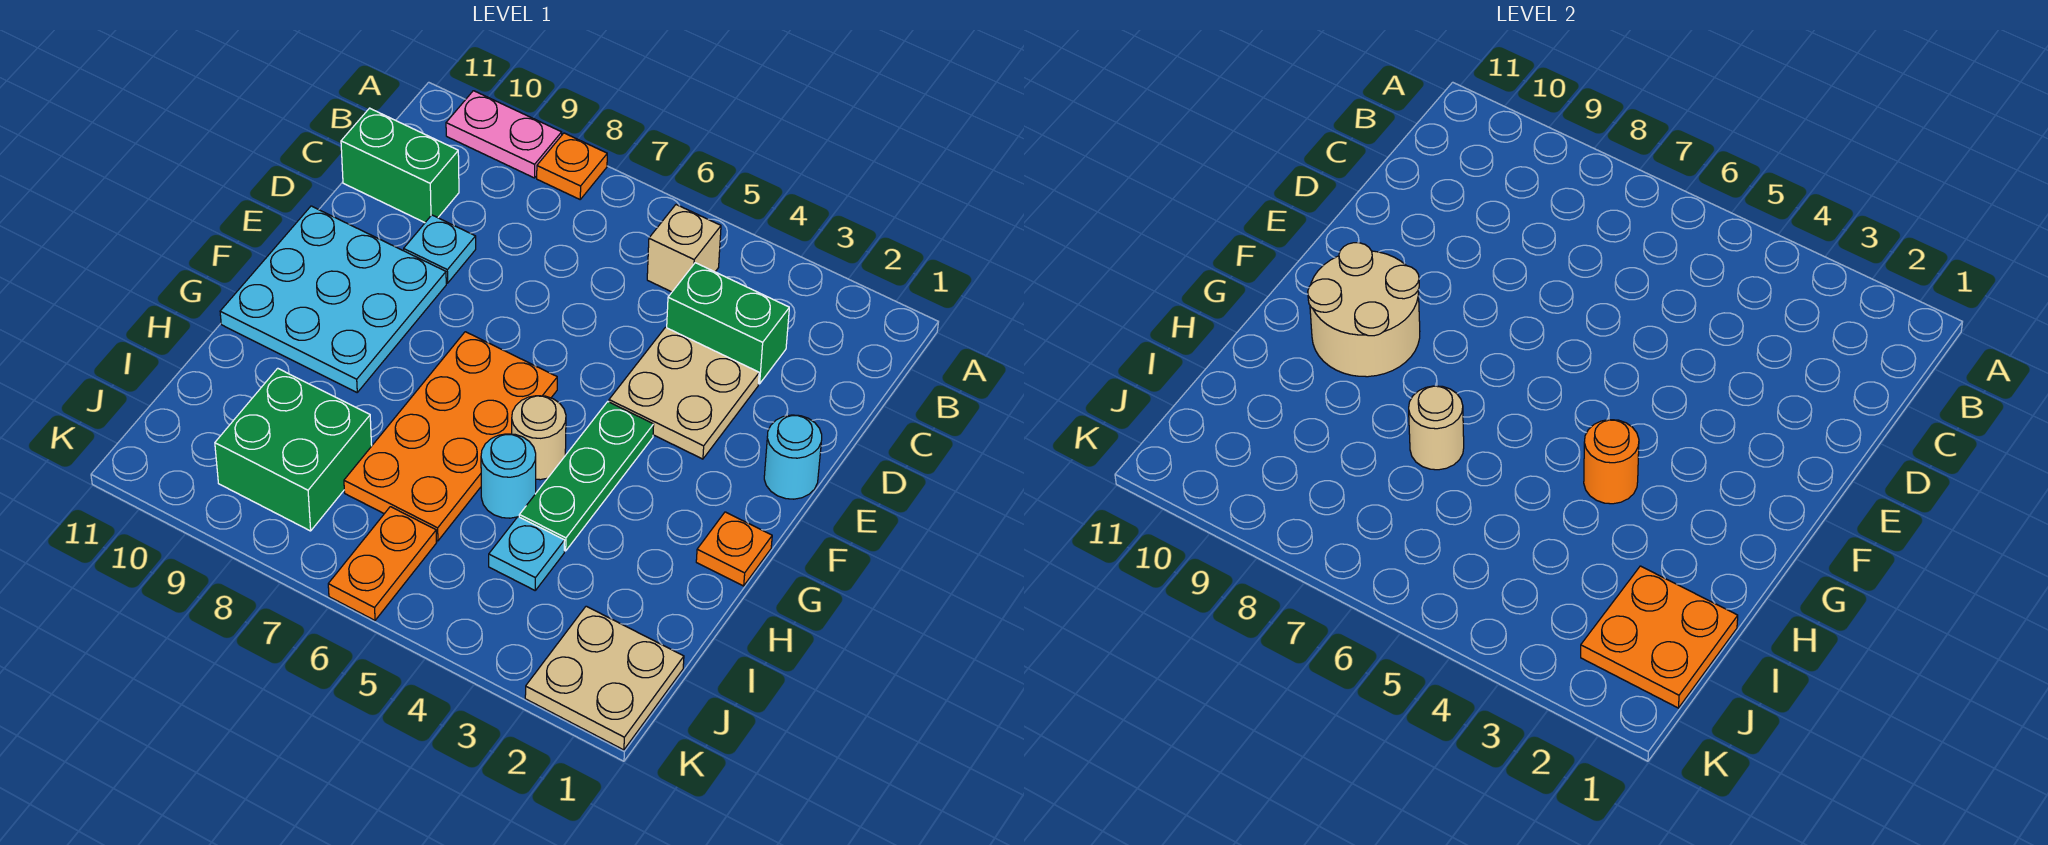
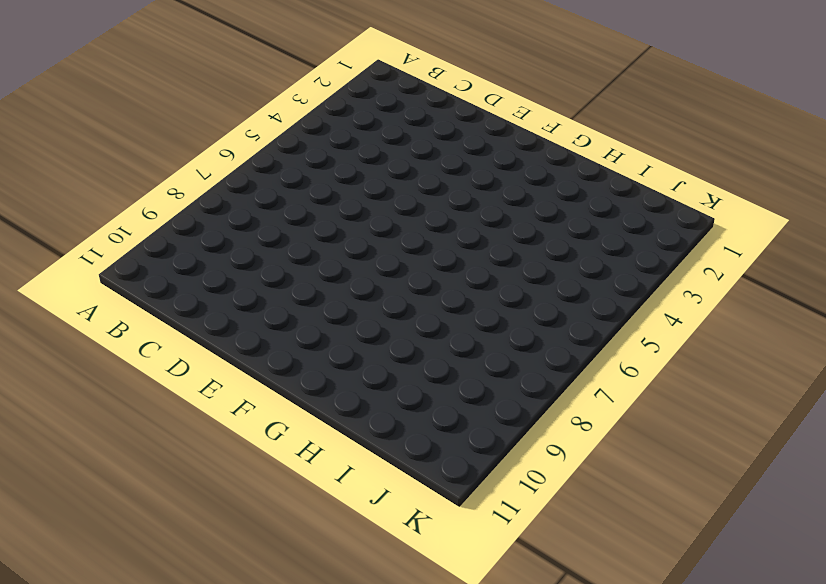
none -> orange plate A8 level 1
none -> pink plate A9:A10 level 1
none -> tan brick B5 level 1

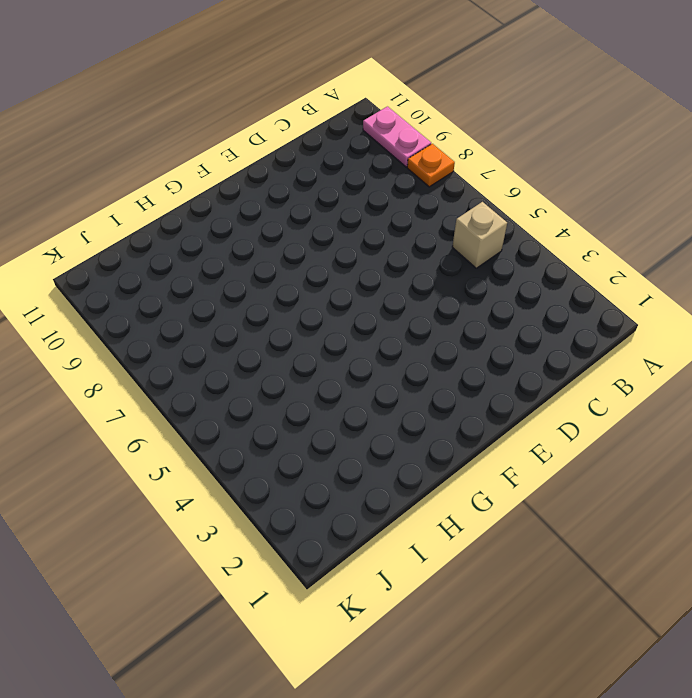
none -> green brick C3:C4 level 1
none -> green brick C10:C11 level 1
none -> tan plate D3:E4 level 1

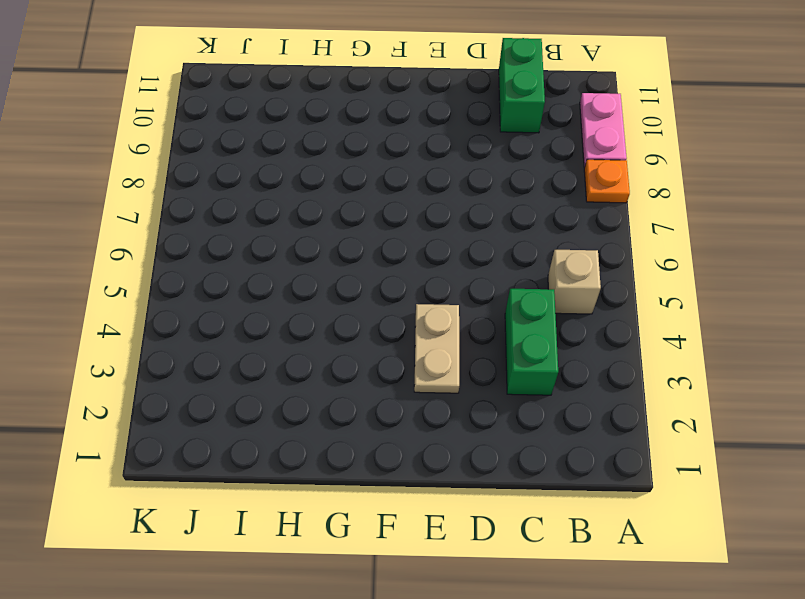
tan plate E3:E4 level 1 -> tan plate D3:E4 level 1
none -> cyan plate D9 level 1
none -> cyan round brick E1 level 1
none -> cyan plate E9:G11 level 1

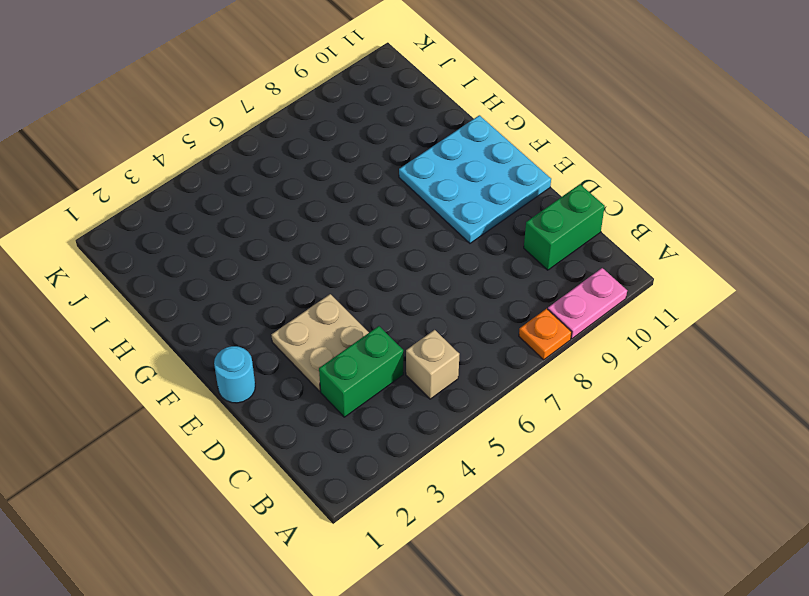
none -> cyan plate D9 level 1
none -> green plate F4:H4 level 1
none -> orange plate F6:I7 level 1

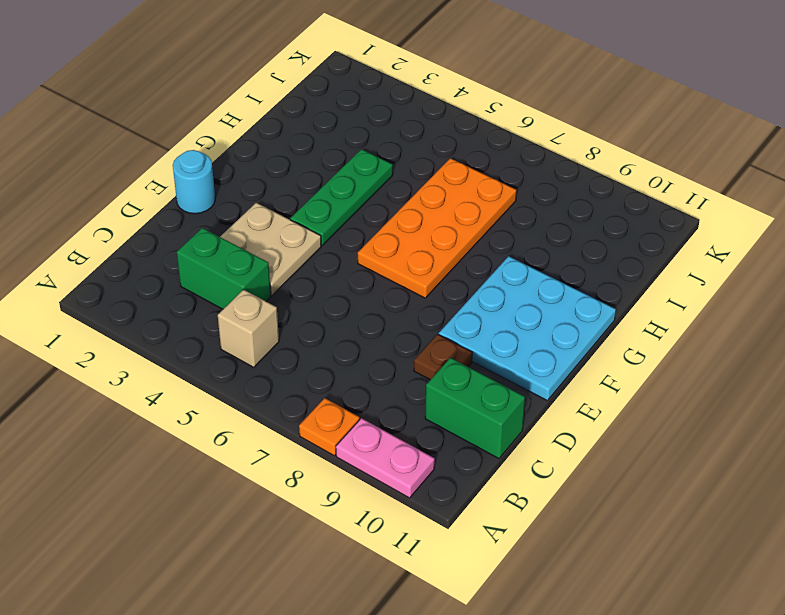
brown plate D9 level 1 -> cyan plate D9 level 1
none -> orange plate G1 level 1
none -> tan round brick G5 level 1
none -> cyan round brick H5 level 1

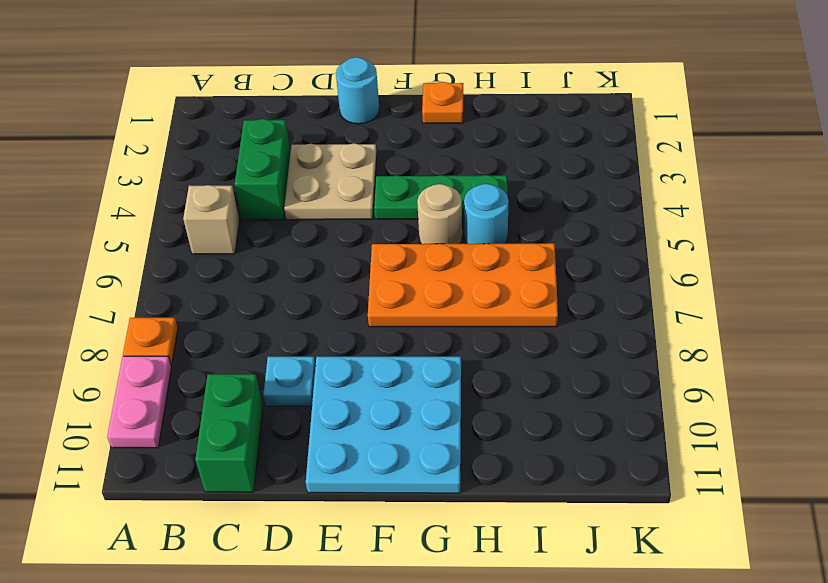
none -> cyan plate I4 level 1
none -> green brick I8:J9 level 1
none -> tan plate J1:K2 level 1

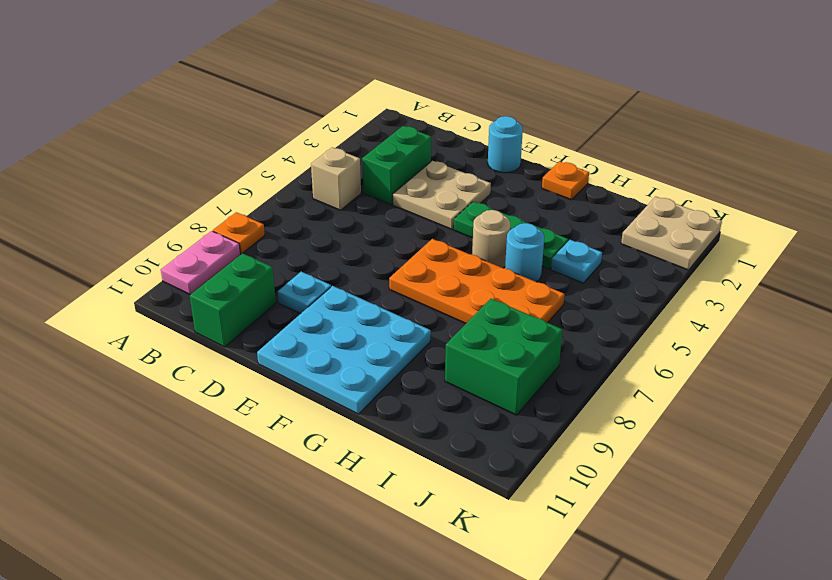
none -> orange plate J6:K6 level 1
none -> tan round brick F9:G10 level 2
none -> orange round brick G4 level 2

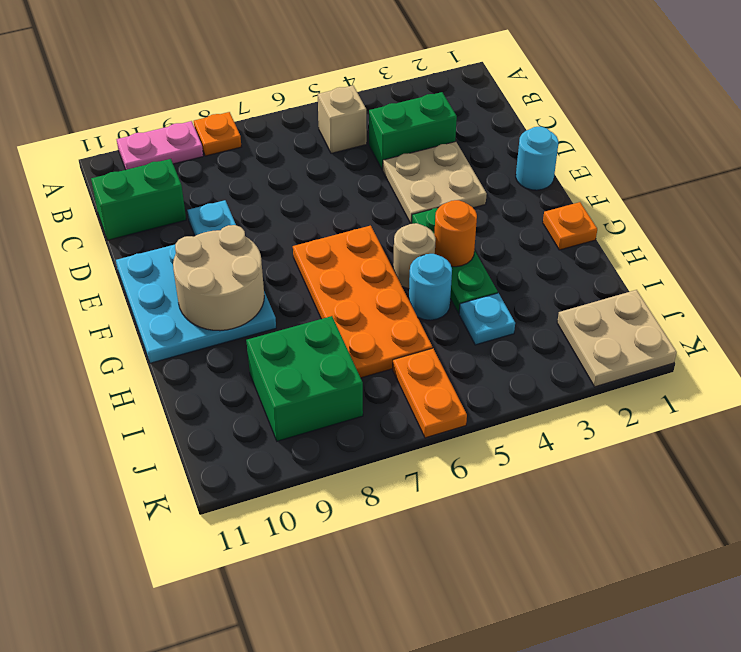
none -> tan round brick H7 level 2
none -> orange plate I1:J2 level 2

